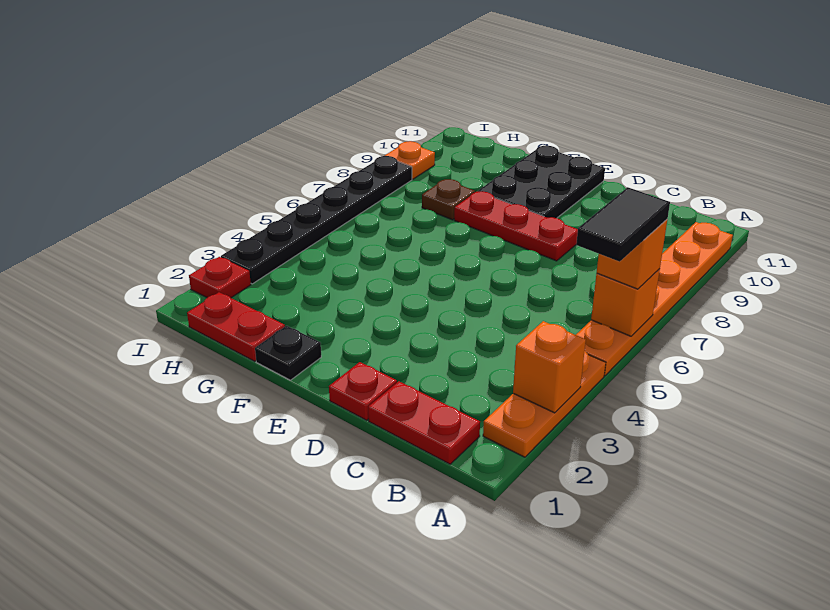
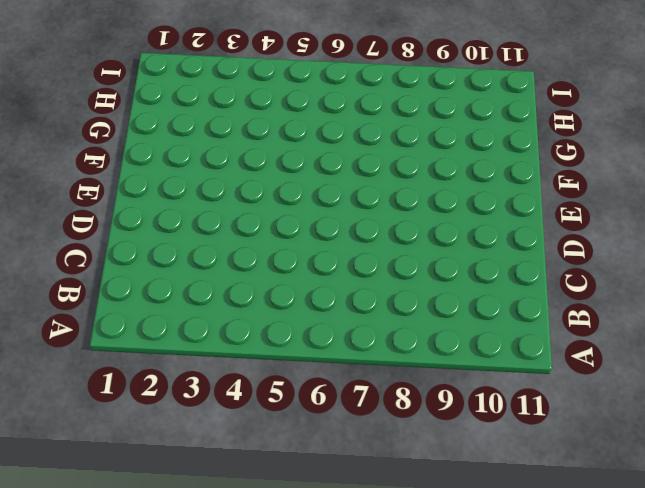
none -> orange plate A2:A4 level 1
none -> orange plate A5:A10 level 1
none -> red plate B1:C1 level 1

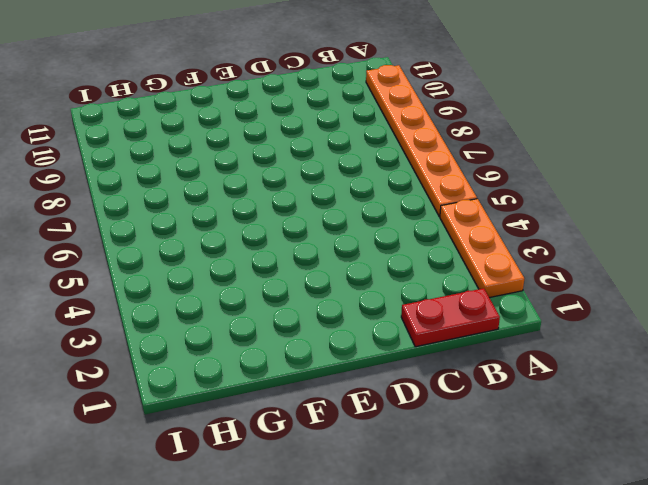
none -> red plate D1 level 1
none -> red plate D8:F8 level 1
none -> black plate E9:F11 level 1

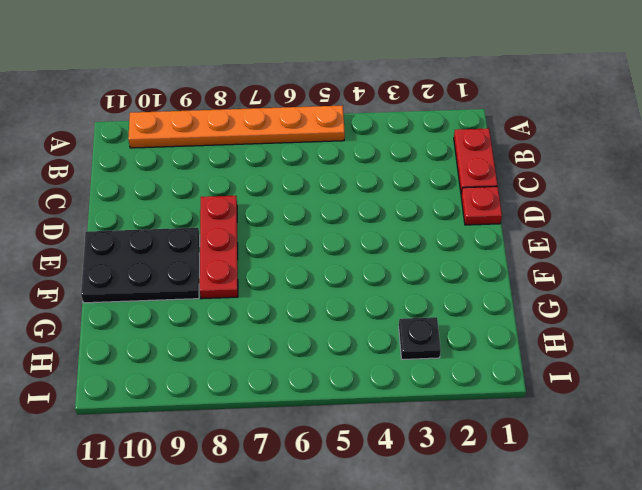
black plate H3 level 1 -> black plate F1 level 1
none -> orange plate A2:A4 level 1
none -> red plate G1:H1 level 1
none -> brown plate G8 level 1

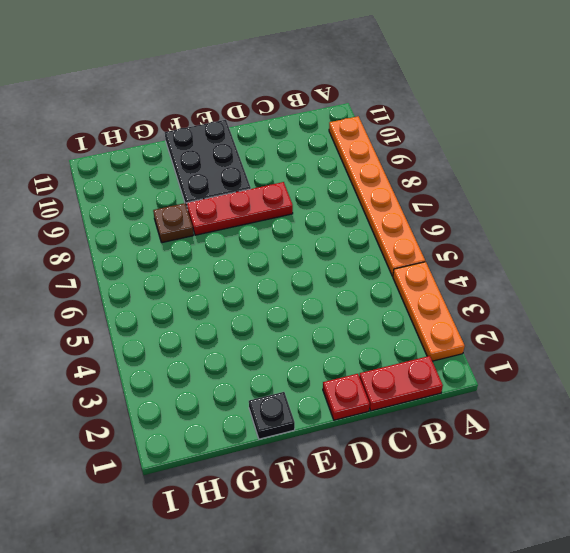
none -> red plate G1:H1 level 1
none -> red plate I2 level 1
none -> black plate I3:I8 level 1

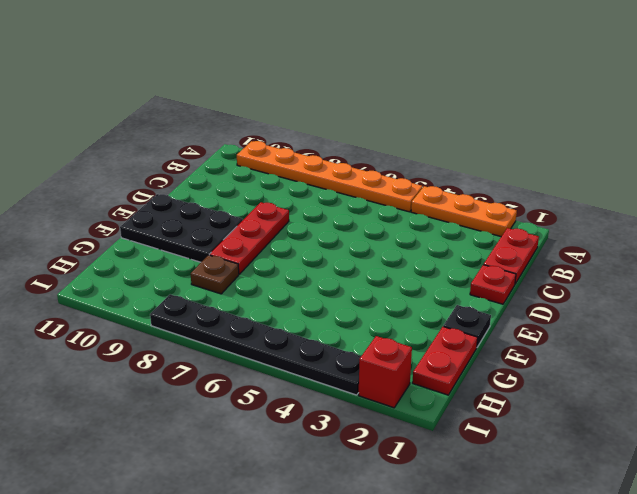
red brick I2 level 1 -> red plate I2 level 1
none -> orange plate I9 level 1
none -> orange brick A3 level 2
none -> orange brick A6 level 2

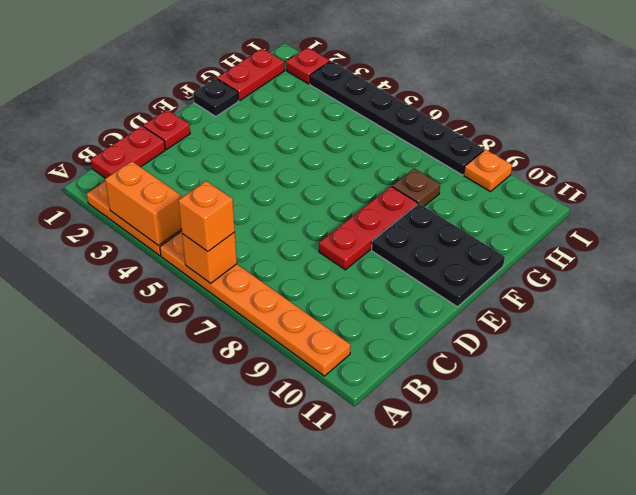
orange brick A3:A4 level 2 -> orange brick A3 level 2
none -> black tile A5:A6 level 4

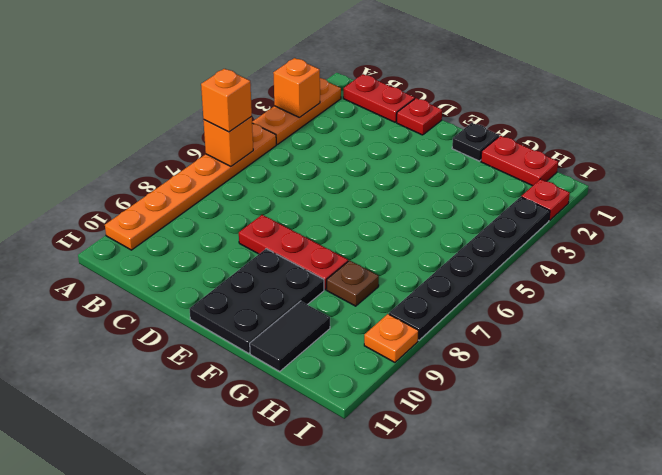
black tile G10:G11 level 1 -> black tile A5:A6 level 4

